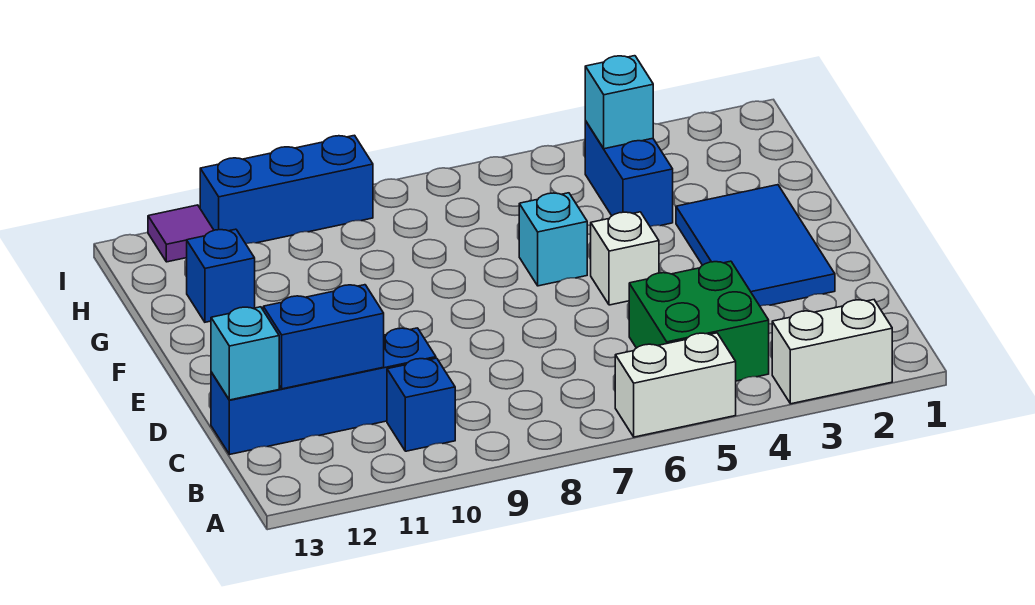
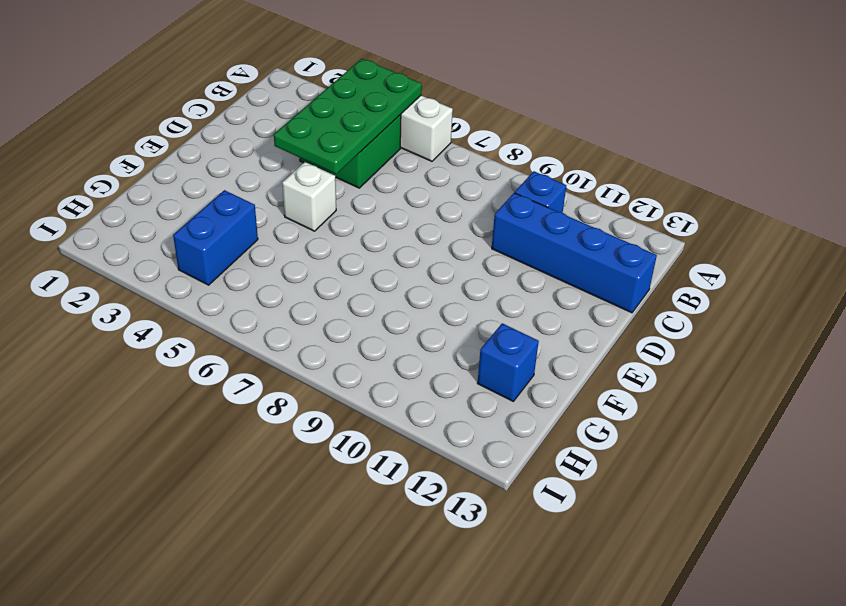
green plate A4:D5 level 2 -> none
none -> white brick A2:A3 level 1
none -> blue tile D2:F3 level 1
none -> cyan brick F6 level 1

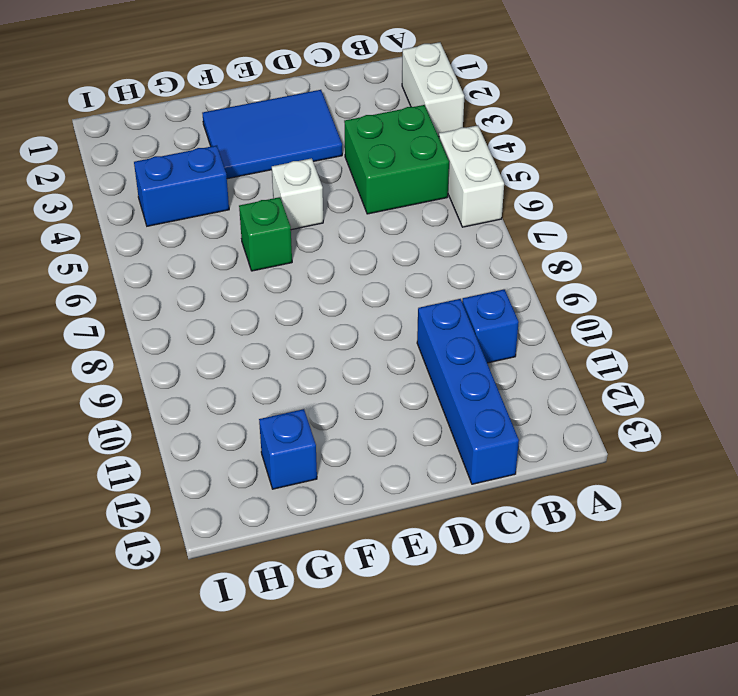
green brick F6 level 1 -> cyan brick F6 level 1
none -> blue brick I9:I11 level 1
none -> purple tile I12 level 1
none -> blue brick C11:C12 level 2

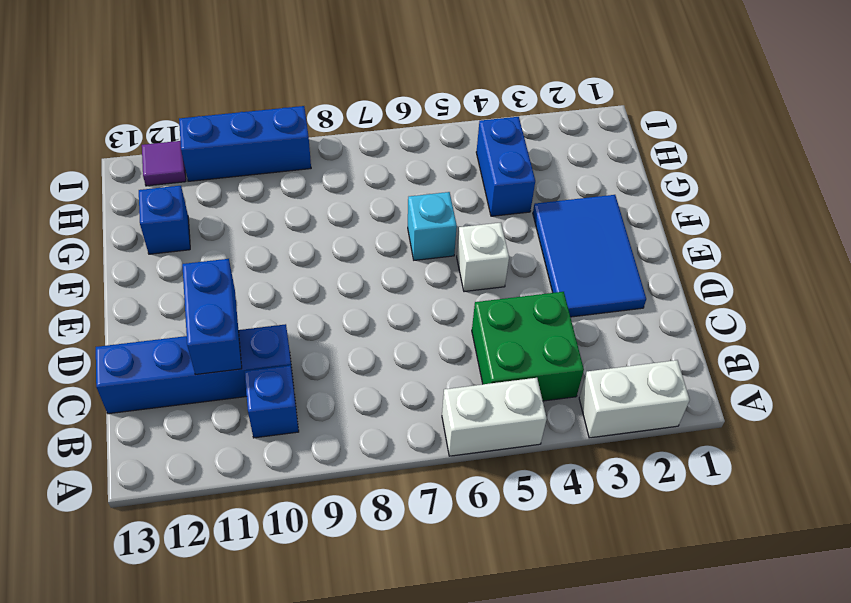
blue brick C11:D11 level 2 -> blue brick C11:C12 level 2
none -> cyan brick C13 level 2
none -> cyan brick H4 level 2

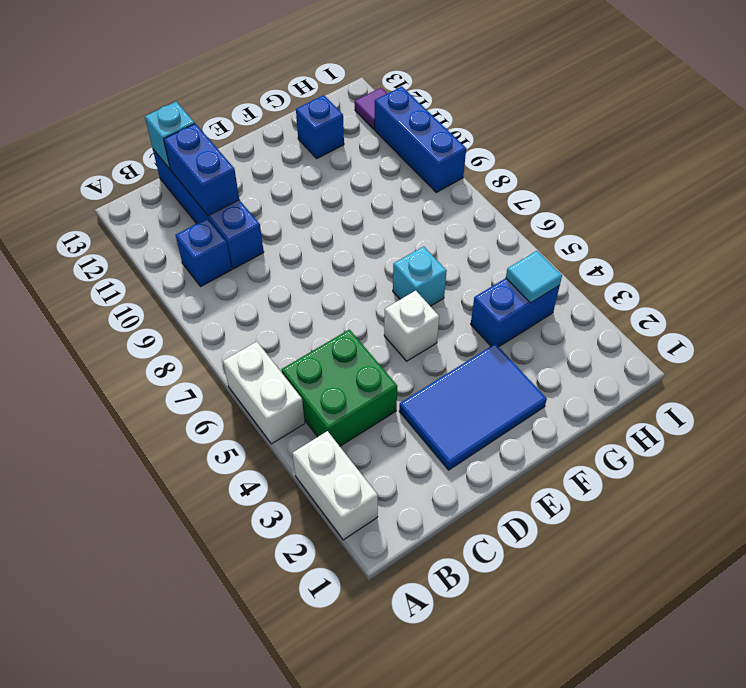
cyan tile H4 level 2 -> cyan brick H4 level 2

